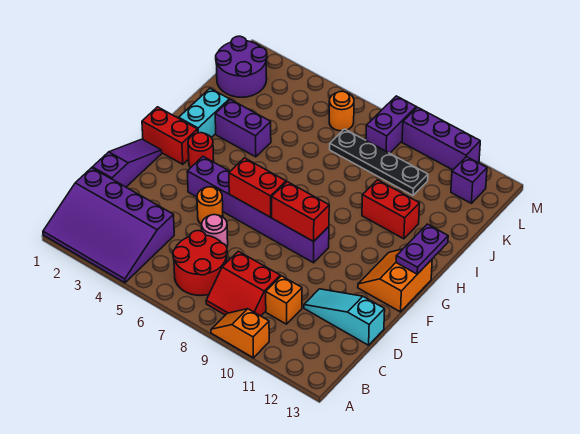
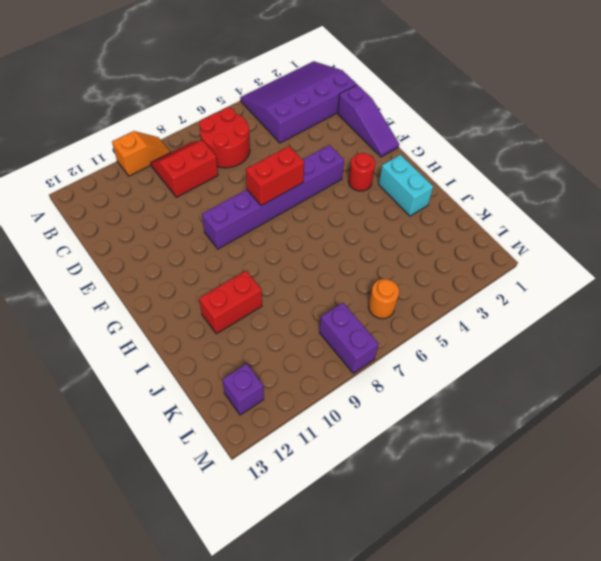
none -> orange brick C10 level 1
none -> pink round brick D6 level 1
none -> cyan slope D11:D13 level 1 top 13

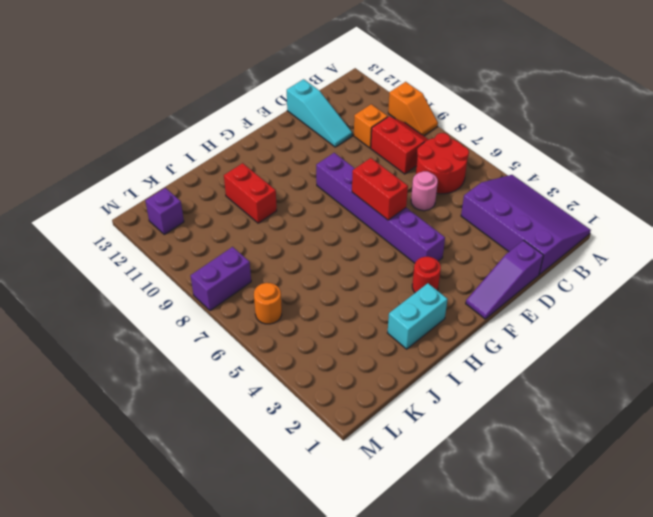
none -> orange round brick E5 level 1
none -> orange slope F12:G13 level 1 top 13
none -> red brick G1:G2 level 1

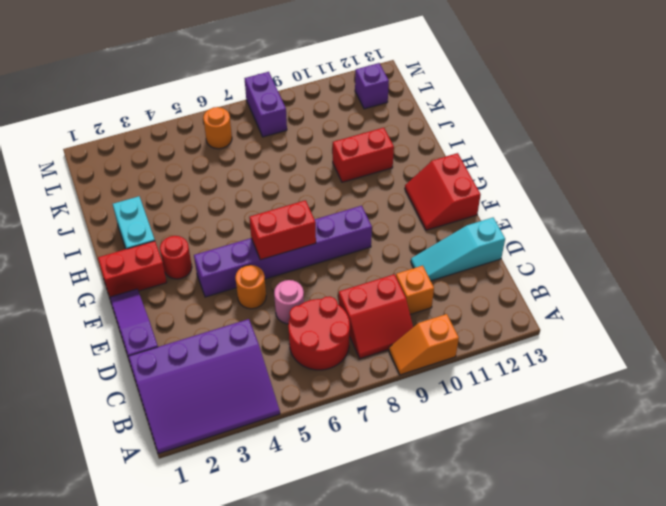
red slope F12:G13 level 1 top 13 -> orange slope F12:G13 level 1 top 13
none -> purple brick I3:I4 level 1
none -> purple round brick K1:L2 level 1
none -> black plate K7:K10 level 1

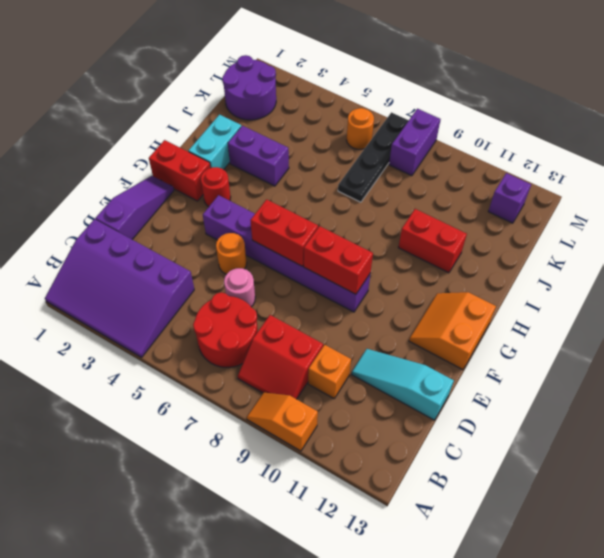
black plate J7:M7 level 1 -> black plate K7:K10 level 1
none -> purple brick M9:M11 level 1
none -> purple plate G13:H13 level 2

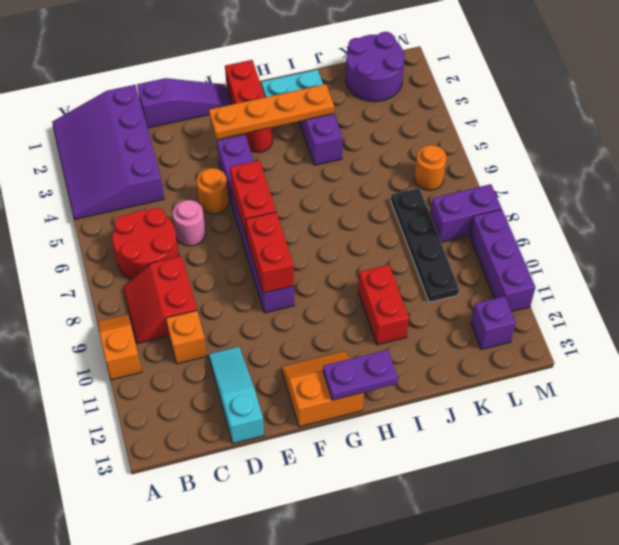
orange plate F3:I3 level 2 -> none

